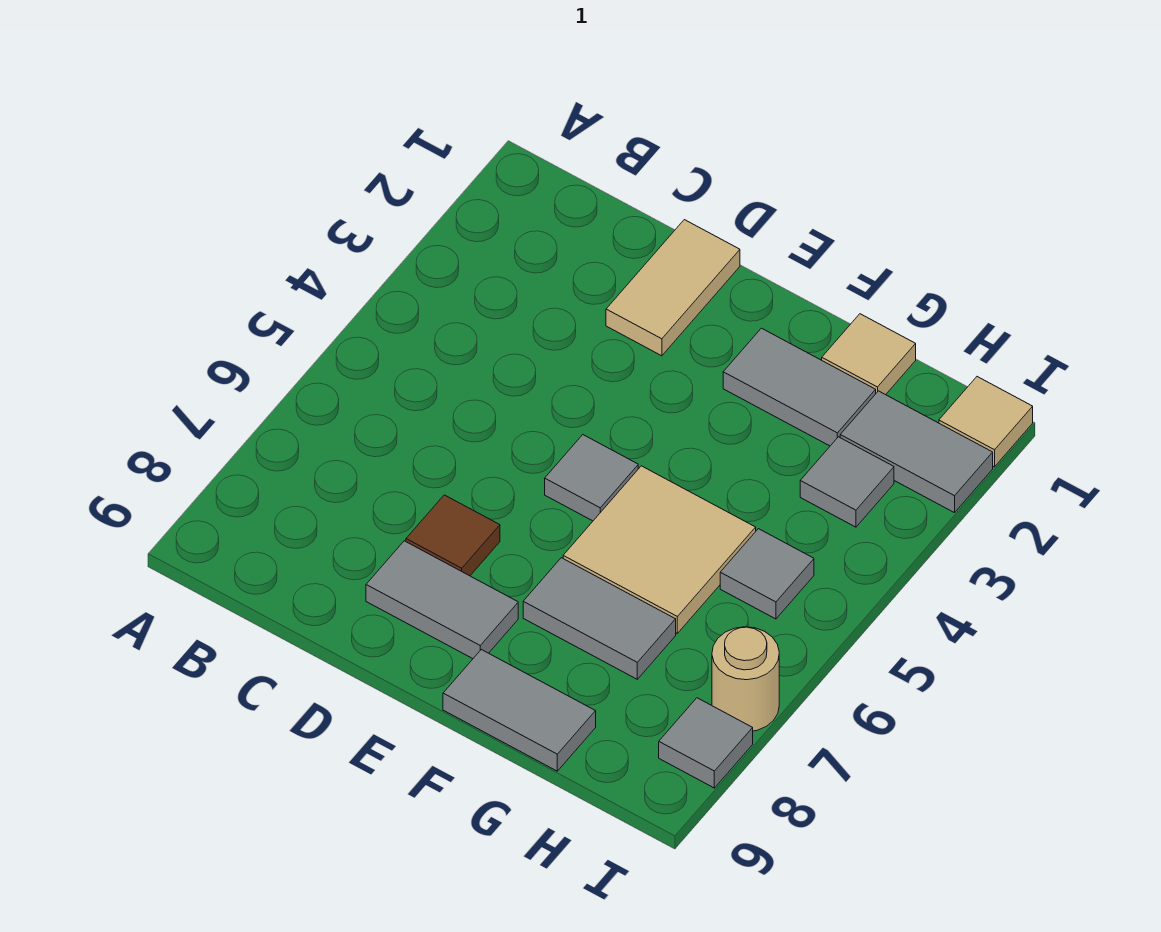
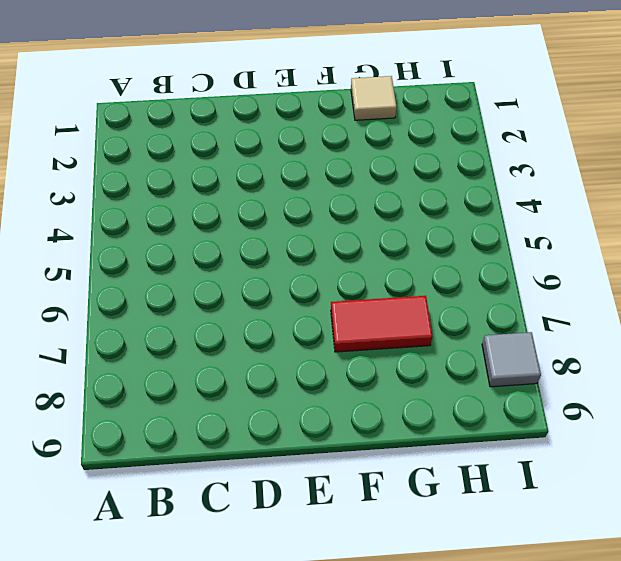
red tile F7:G7 level 1 -> grey tile F7:G7 level 1
none -> tan tile D1:D2 level 1
none -> brown tile D7 level 1
none -> grey tile D8:E8 level 1

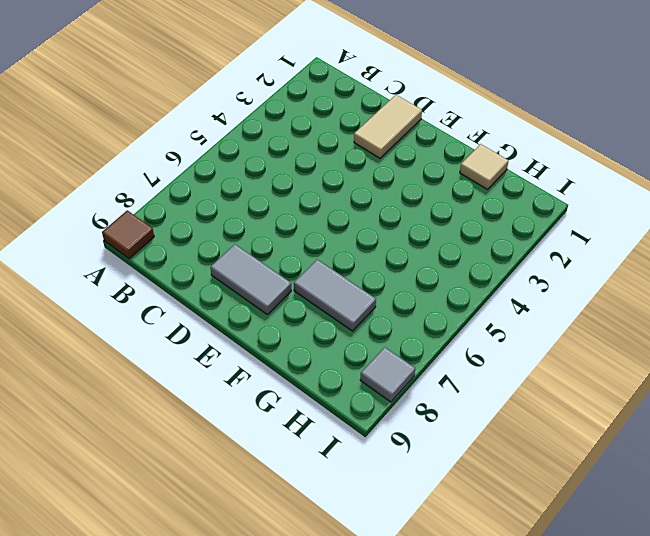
brown tile A9 level 1 -> brown tile D7 level 1
none -> grey tile E5 level 1
none -> grey tile F2:G2 level 1
none -> tan tile F5:G6 level 1

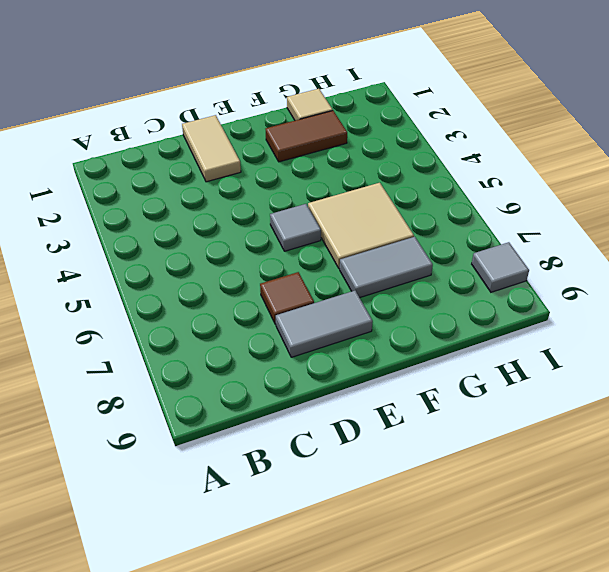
brown tile F2:G2 level 1 -> grey tile F2:G2 level 1
none -> grey tile F9:G9 level 1
none -> grey tile H2:I2 level 1
none -> grey tile H3 level 1

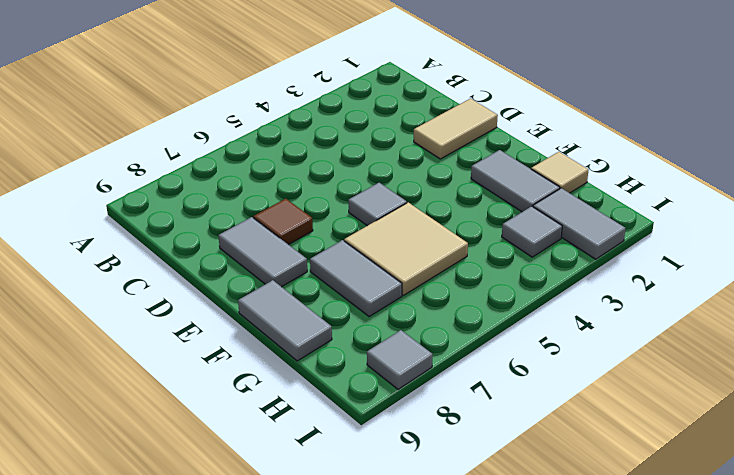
none -> grey tile H5 level 1
none -> tan tile I1 level 1
none -> tan round brick I7 level 1

